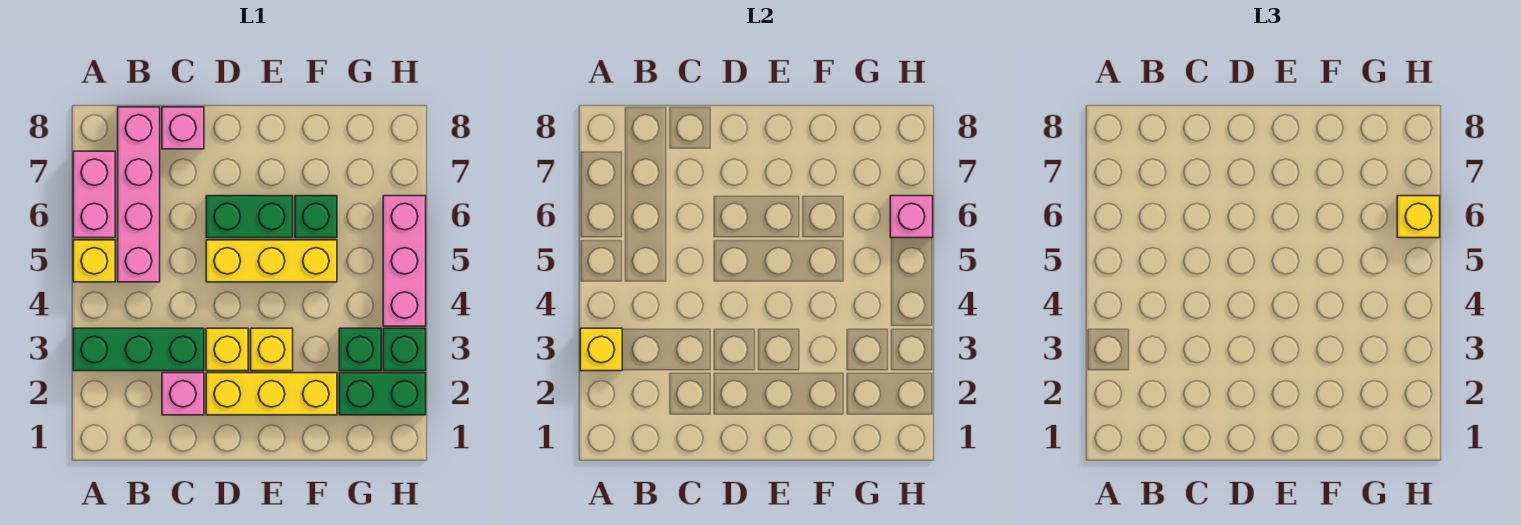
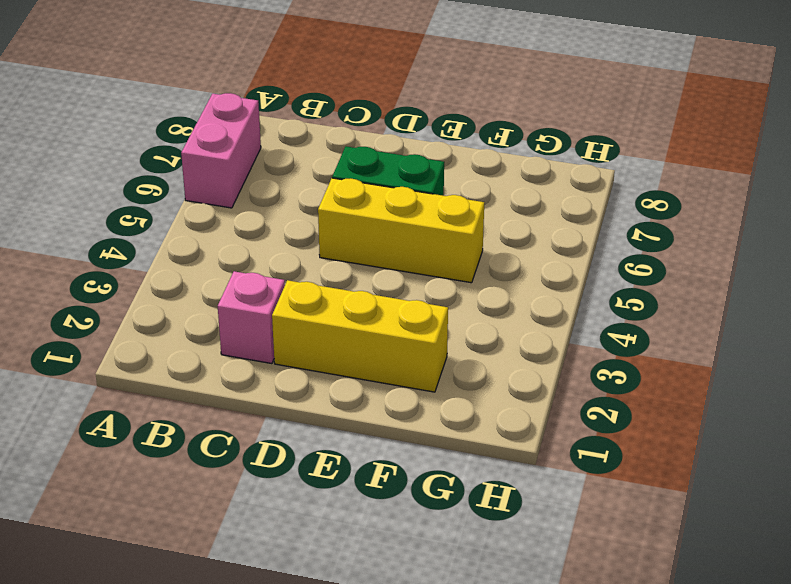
none -> green brick A3:C3 level 1
none -> yellow brick A5 level 1
none -> pink brick B5:B8 level 1

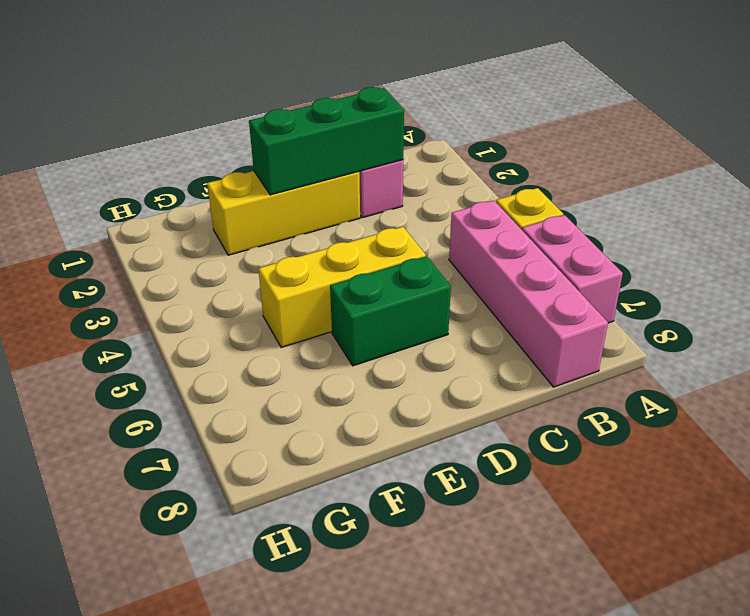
green brick C2:E2 level 2 -> green brick A3:C3 level 1
none -> pink brick C8 level 1
none -> yellow brick D3 level 1
none -> yellow brick E3 level 1

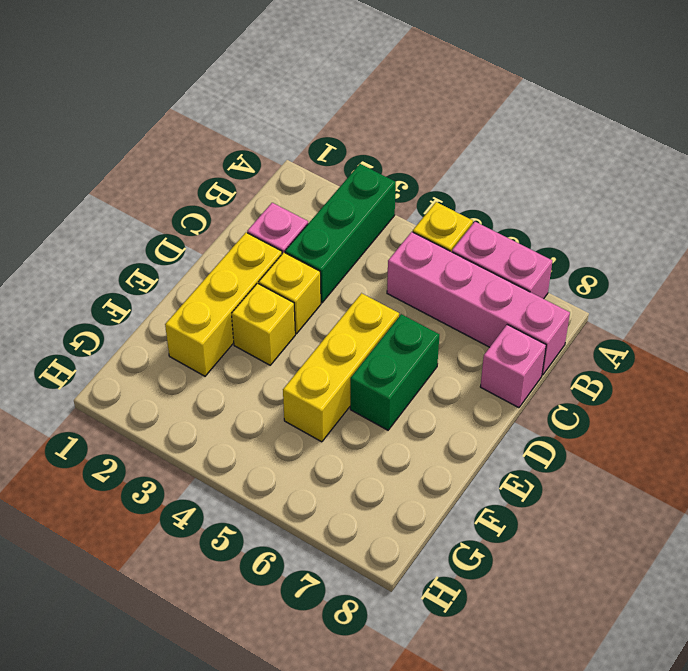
none -> green brick F6 level 1
none -> green brick G2:H2 level 1
none -> green brick G3 level 1

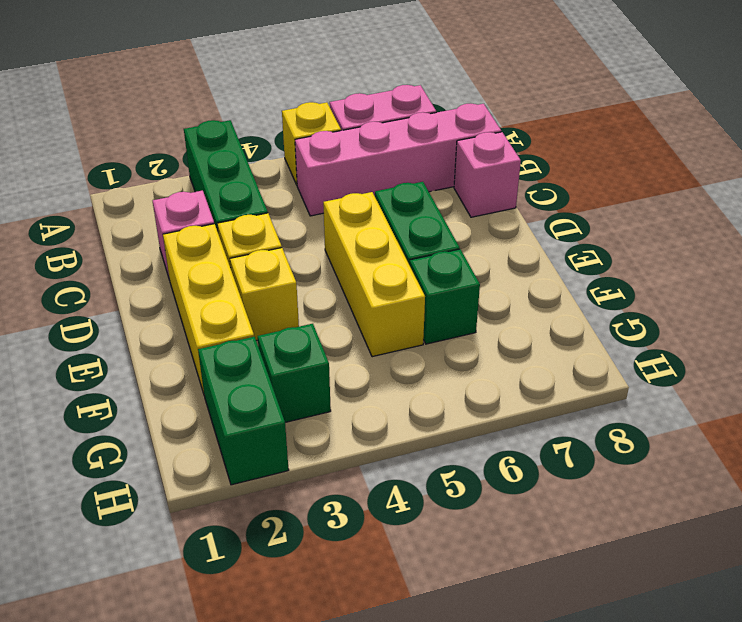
none -> green brick H3 level 1
none -> pink brick H4:H6 level 1
none -> yellow brick A3 level 2

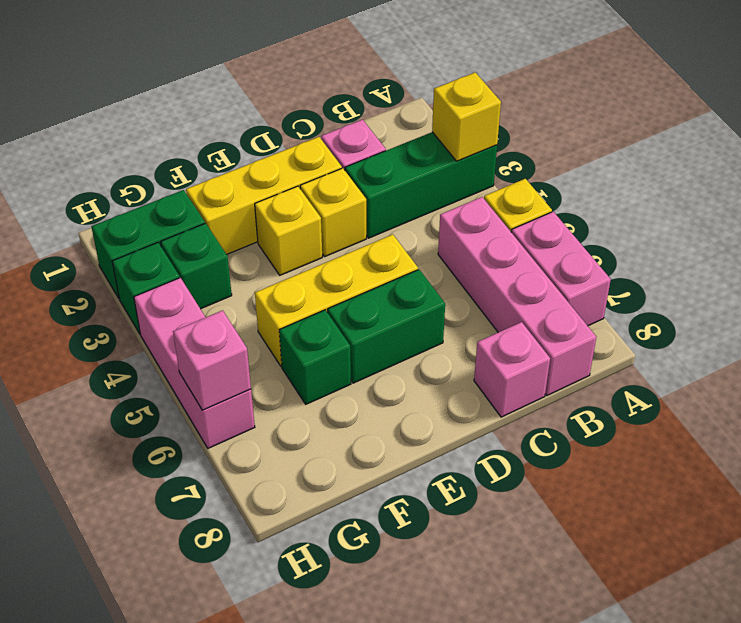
none -> yellow brick H6 level 3

